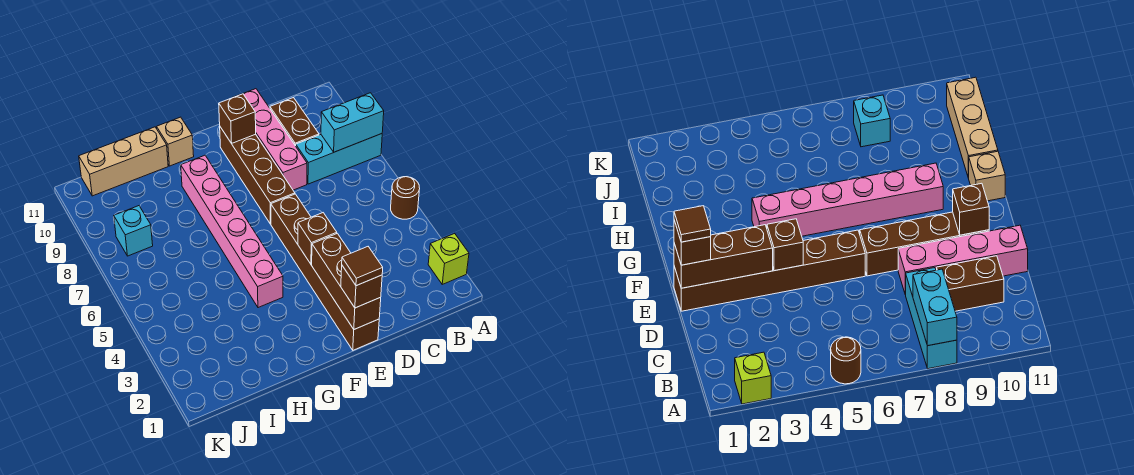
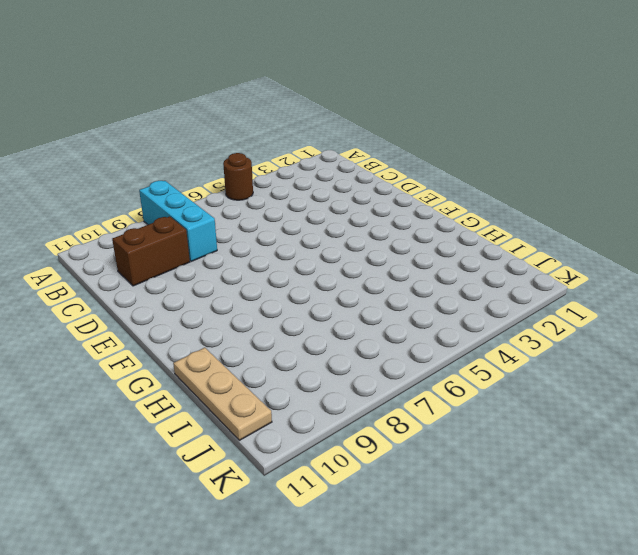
tan plate H11:J11 level 1 -> tan brick H11:J11 level 1
none -> lime brick A2 level 1
none -> pink brick D8:D11 level 1
none -> brown brick E1:E6 level 1

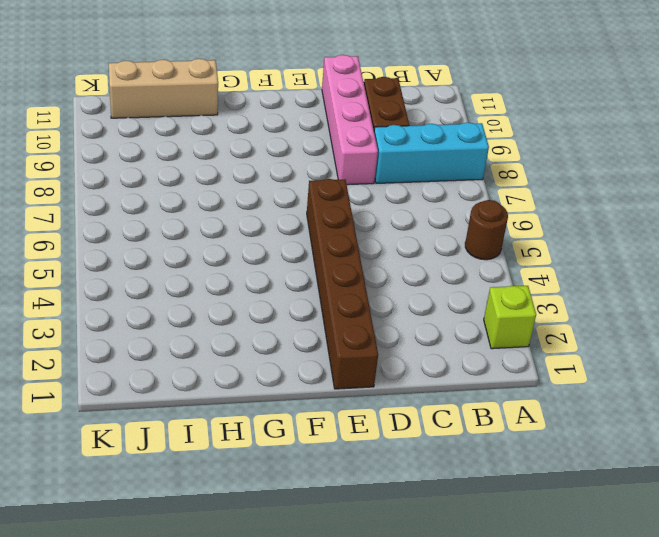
none -> brown brick E7:E10 level 1
none -> pink brick G4:G9 level 1
none -> tan brick G11 level 1

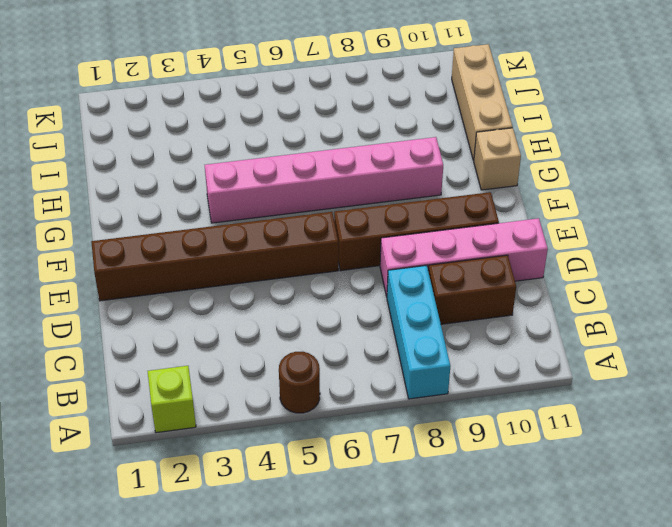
none -> cyan brick J8 level 1
none -> cyan brick A8:B8 level 2
none -> brown brick E1:E3 level 2

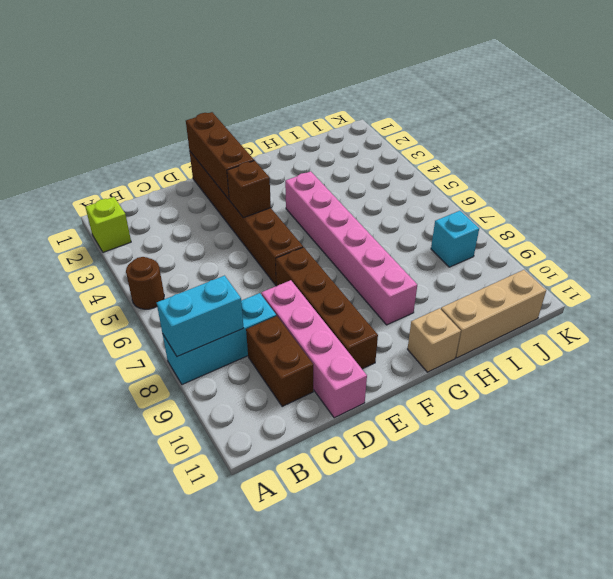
none -> brown brick E10 level 2
none -> brown brick E1 level 3
none -> brown tile E1 level 4

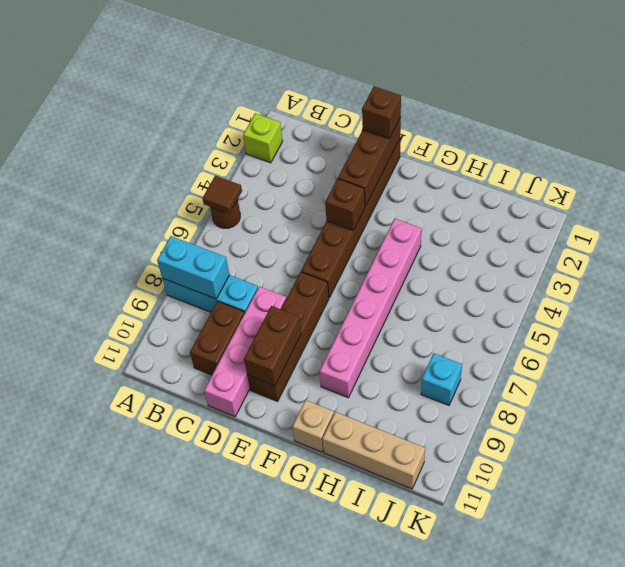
brown tile A5 level 2 -> brown tile E1 level 4
brown brick E9:E10 level 2 -> brown brick E10 level 2

